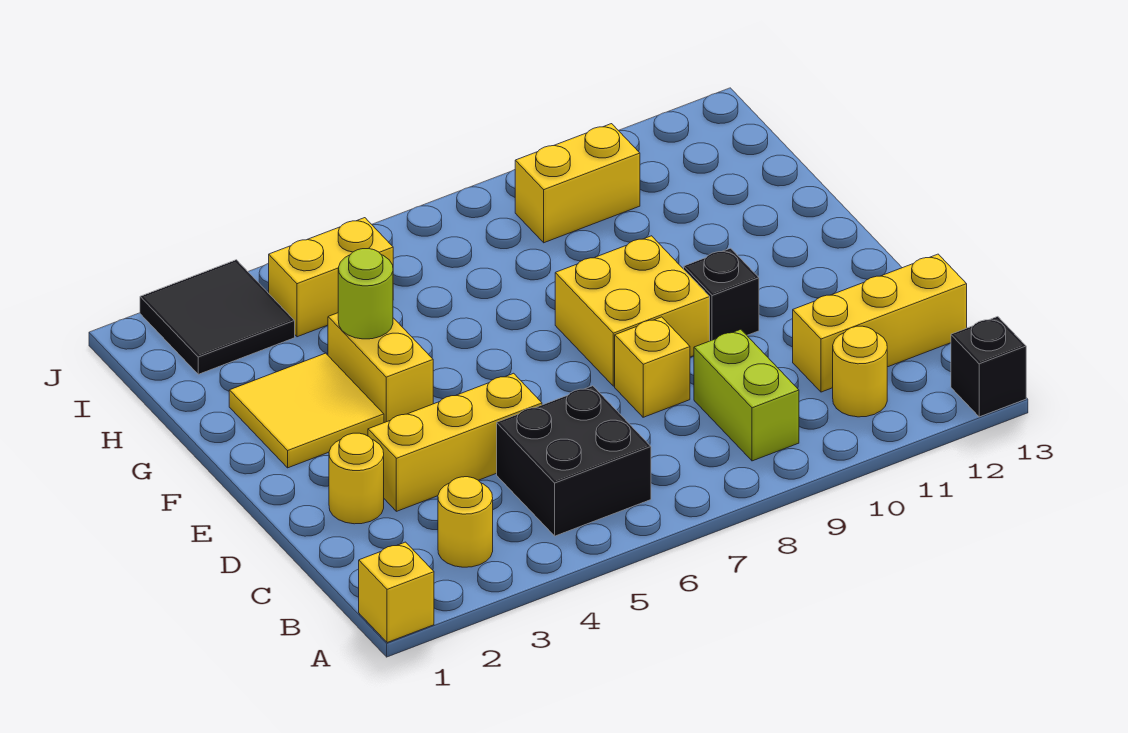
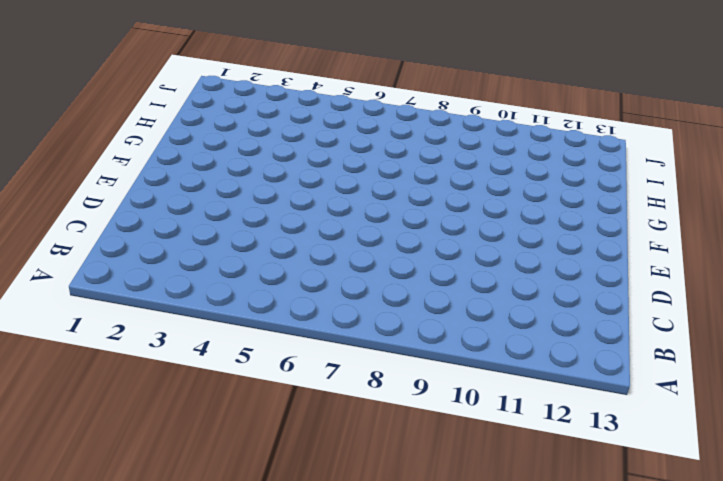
none -> yellow brick A1 level 1
none -> black brick A13 level 1
none -> yellow round brick B3 level 1

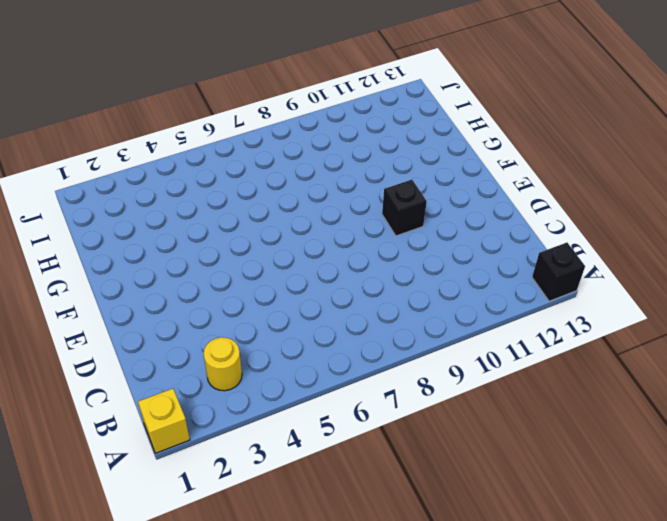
none -> black brick B5:C6 level 1
none -> lime brick B9:C9 level 1
none -> yellow round brick B11 level 1

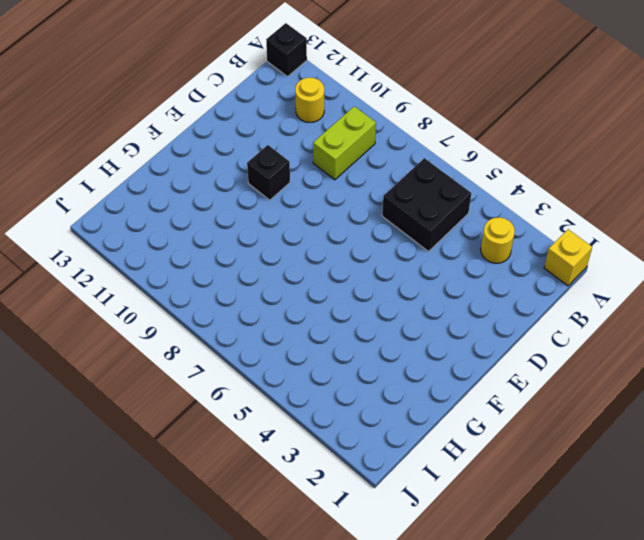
none -> yellow brick C11:C13 level 1
none -> yellow round brick D2 level 1
none -> yellow brick D3:D5 level 1

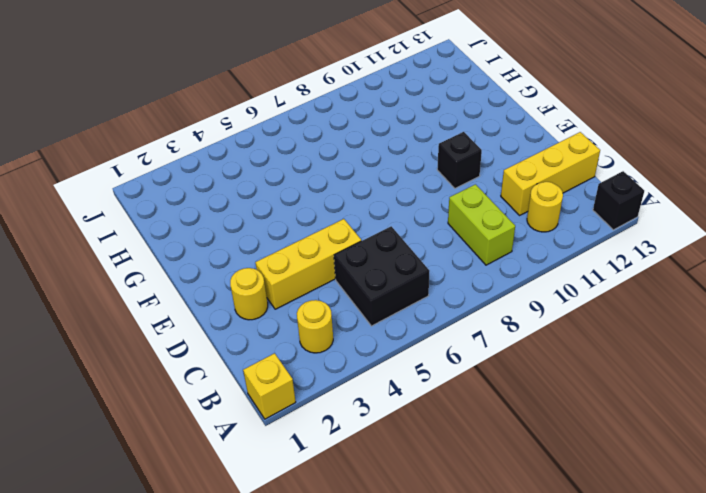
none -> yellow brick D8 level 1
none -> yellow brick E8:F9 level 1
none -> yellow tile F2:G3 level 1

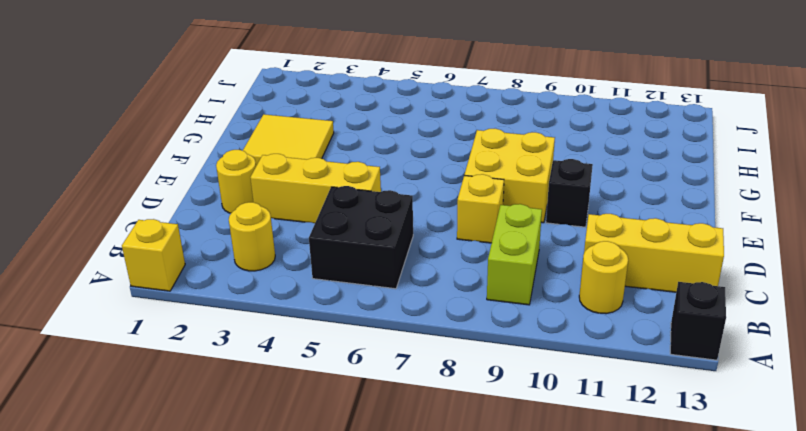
none -> yellow brick F4:G4 level 1
none -> black tile I2:J3 level 1
none -> yellow brick I4:I5 level 1

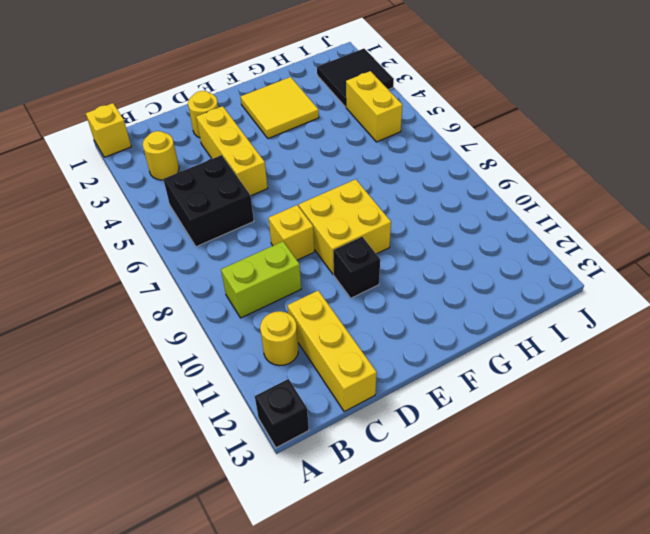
none -> yellow brick F4:G4 level 1
none -> yellow brick I9:I10 level 1
none -> lime round brick G4 level 2

